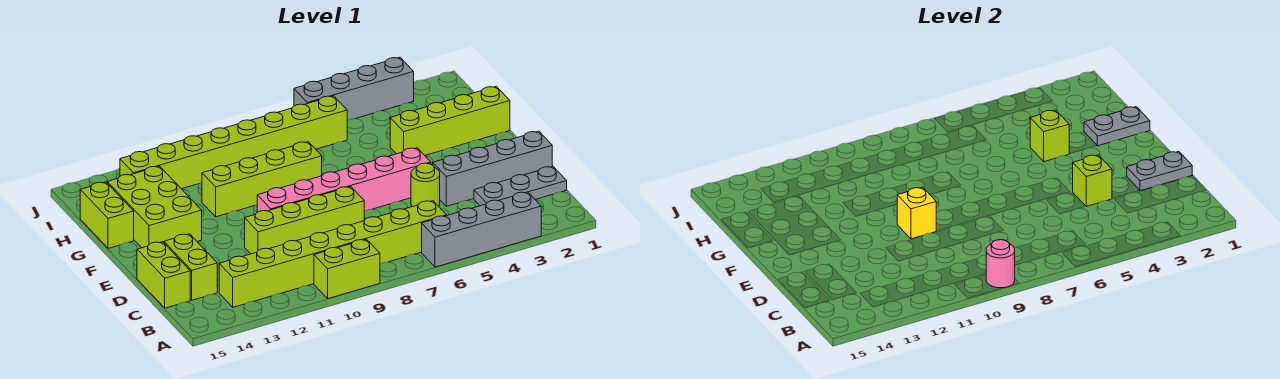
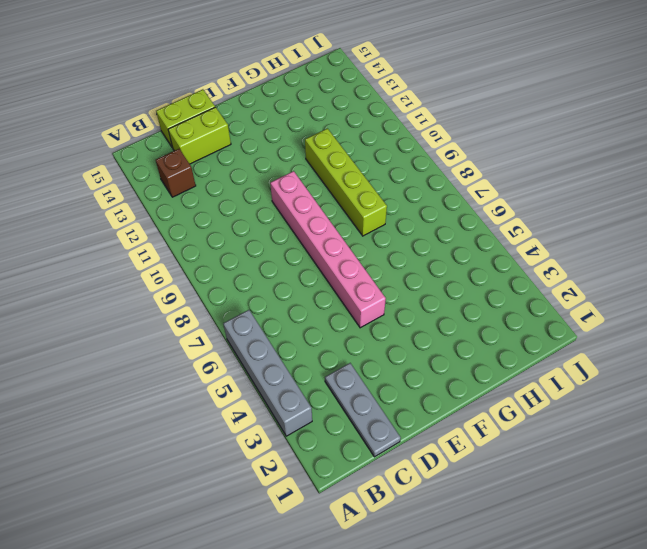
brown brick B13 level 1 -> lime brick B6:B13 level 1
none -> lime brick A9:A10 level 1
none -> grey brick D1:D4 level 1
none -> lime round brick D5 level 1

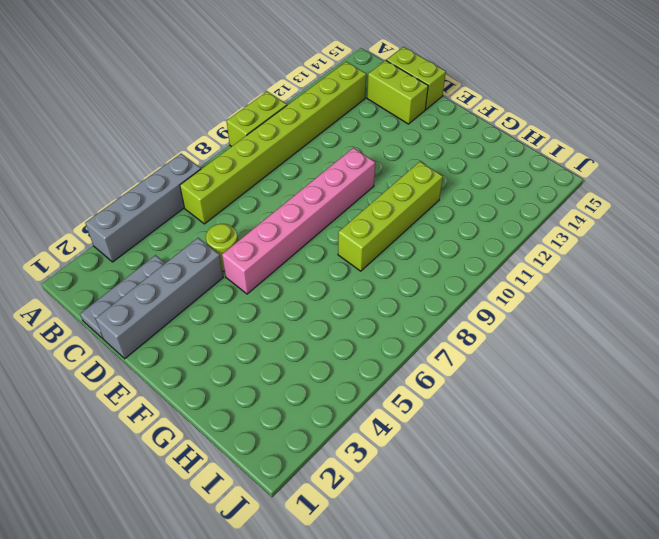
none -> lime brick D8:D11 level 1
none -> lime brick F13:H14 level 1
none -> lime brick G1:G4 level 1

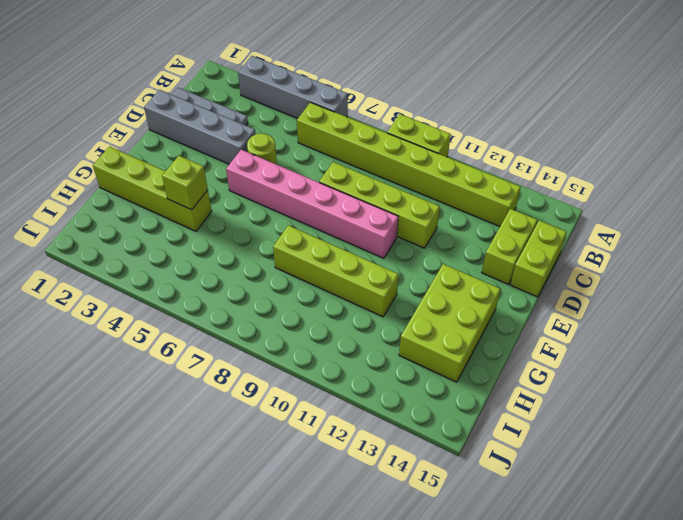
none -> lime brick G15:H15 level 1
none -> lime brick I6:I13 level 1
none -> grey brick J3:J6 level 1

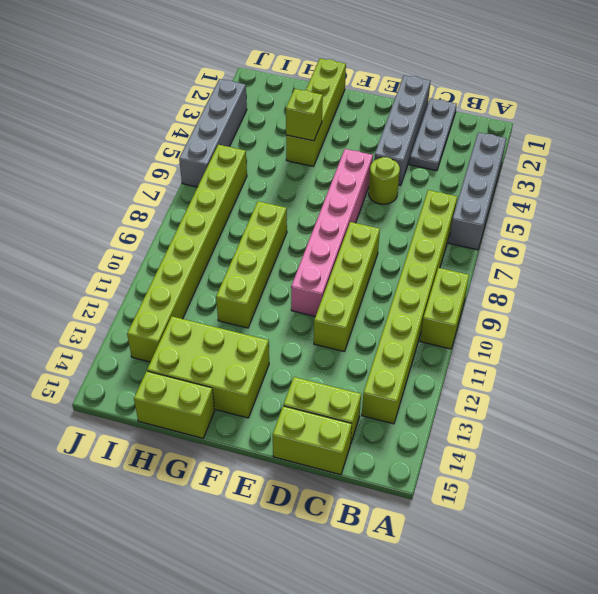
none -> pink round brick A9 level 2
none -> grey plate D1:D2 level 2
none -> lime brick D4 level 2

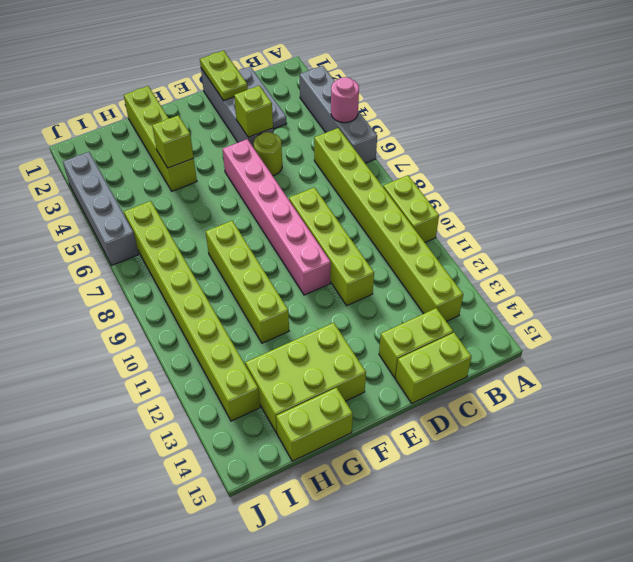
pink round brick A5 level 2 -> pink round brick A9 level 2
lime plate D1:D2 level 2 -> grey plate D1:D2 level 2
none -> yellow brick E10 level 2
none -> grey plate G1:G2 level 2

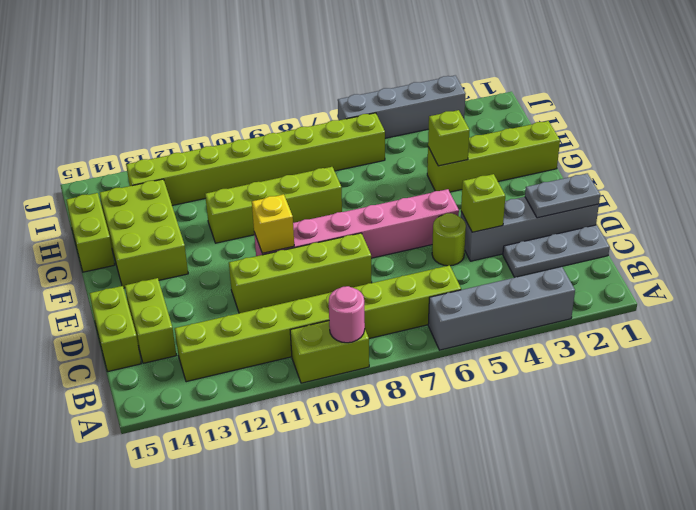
none -> grey plate G1:G2 level 2

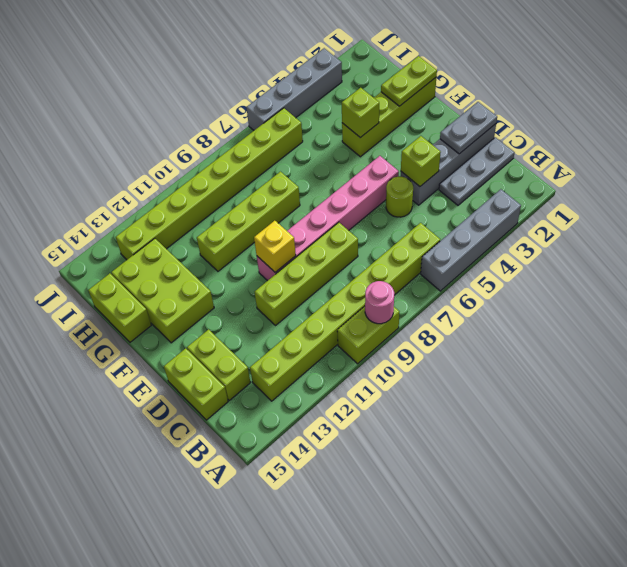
lime plate G1:G2 level 2 -> grey plate G1:G2 level 2

